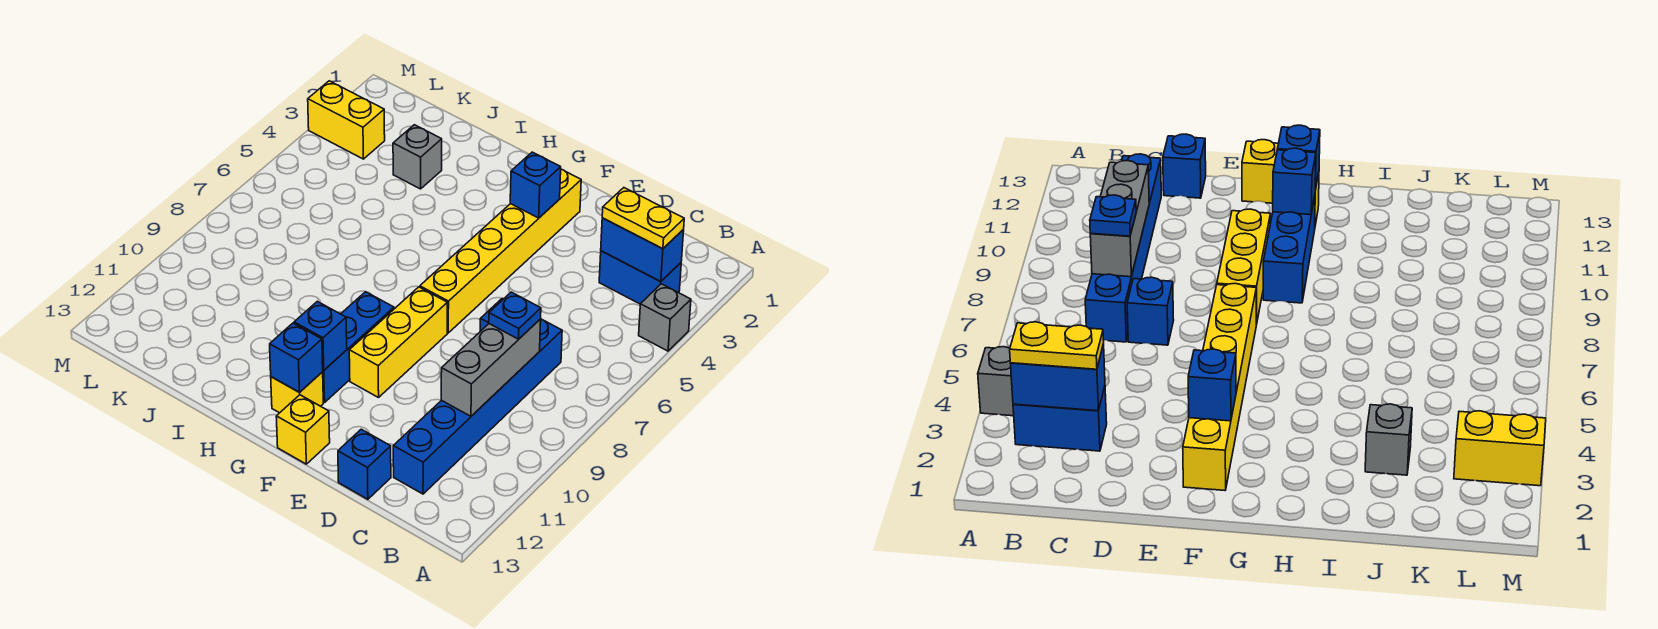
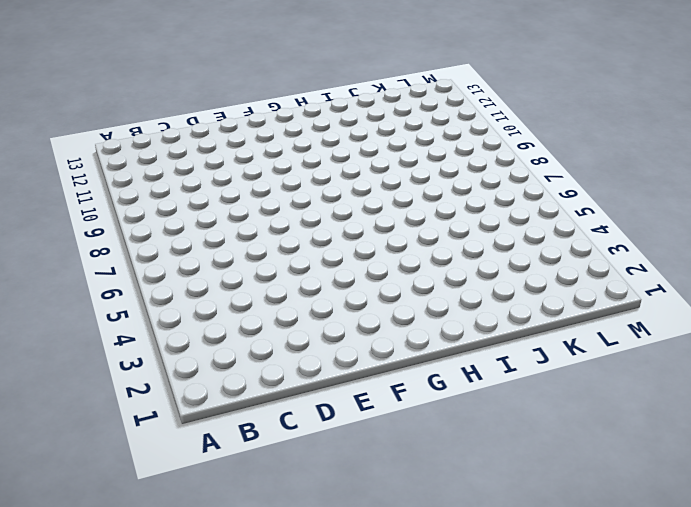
none -> grey brick A4 level 1
none -> blue brick B3:C3 level 1
none -> blue brick C7:C12 level 1

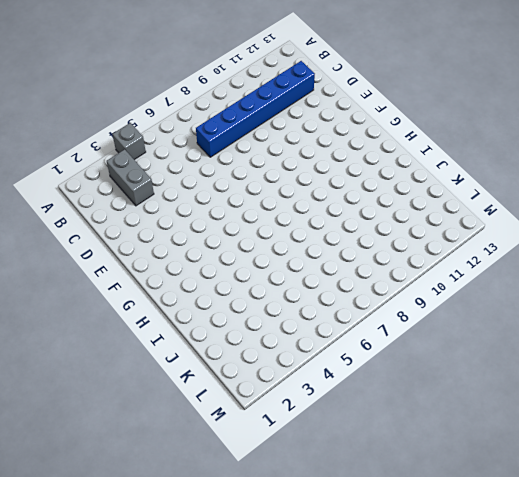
grey brick B3:C3 level 1 -> blue brick B3:C3 level 1
none -> blue brick D7 level 1
none -> blue brick D13 level 1
none -> yellow brick F2:F7 level 1

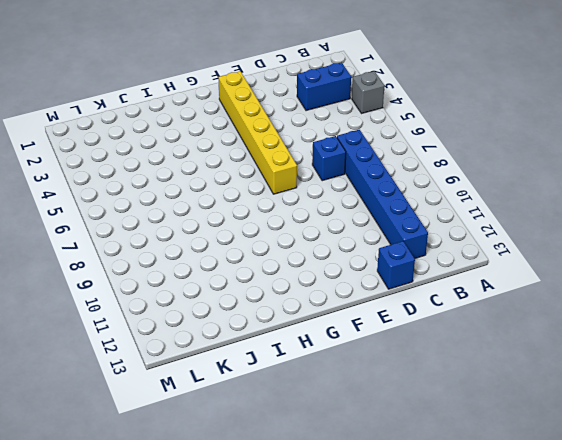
none -> yellow brick F8:F10 level 1
none -> yellow brick F13 level 1
none -> blue brick G9:G11 level 1

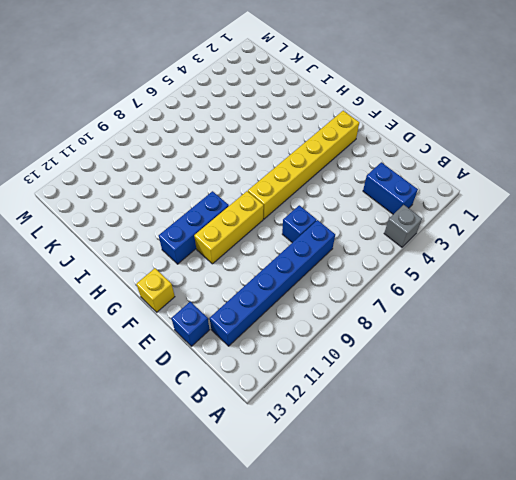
none -> yellow brick G12 level 1
none -> grey brick J3 level 1
none -> yellow brick L3:M3 level 1

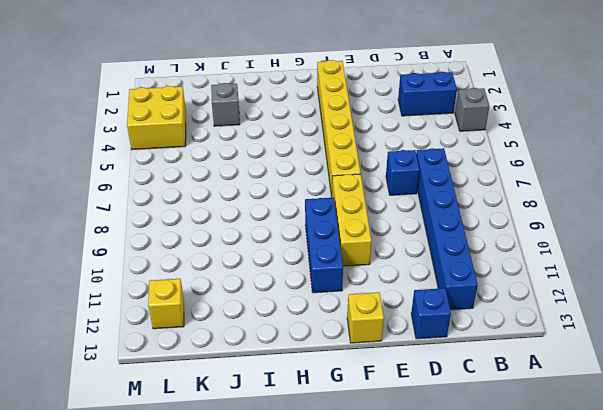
yellow brick L3:M4 level 1 -> yellow brick L3:M3 level 1
yellow brick L12 level 1 -> yellow brick G12 level 1
none -> blue brick B3:C3 level 2
none -> grey brick C8:C10 level 2
none -> blue brick F3 level 2

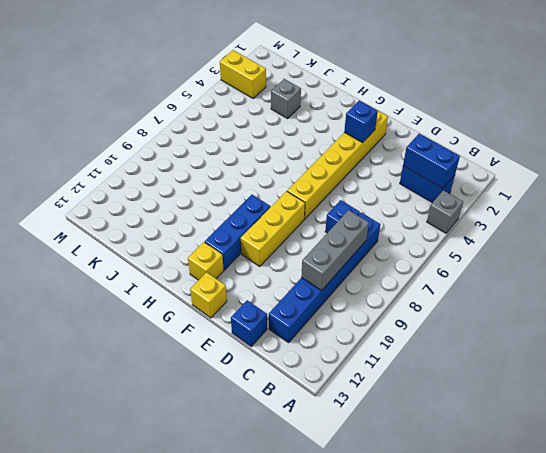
none -> blue brick G11 level 2
none -> blue brick G12 level 2
none -> yellow plate B3:C3 level 3

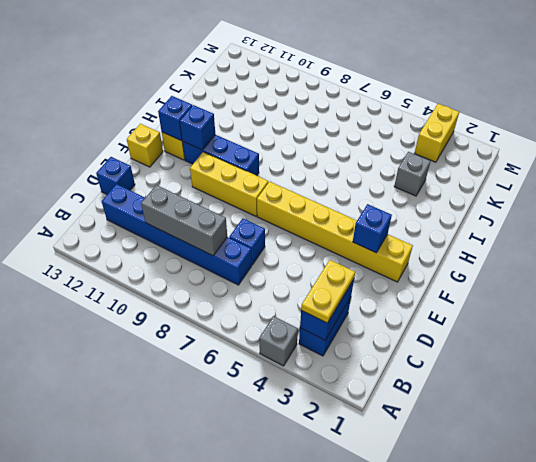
none -> blue plate C8 level 3

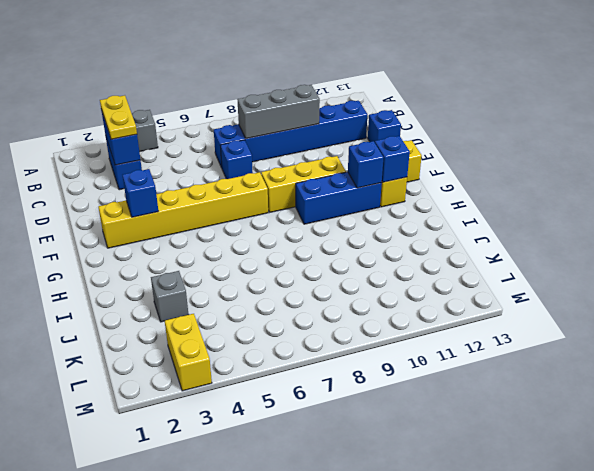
none -> blue plate C8 level 3

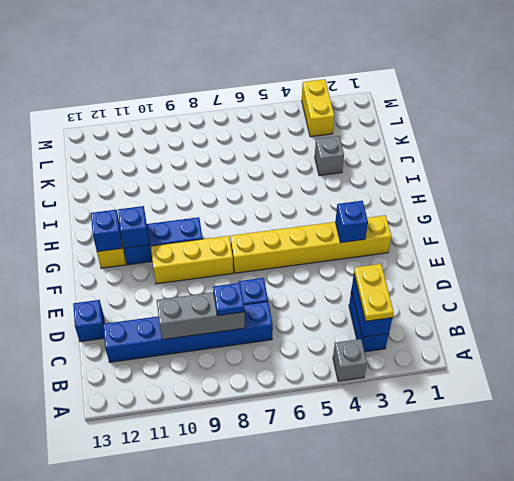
none -> yellow brick F13 level 1

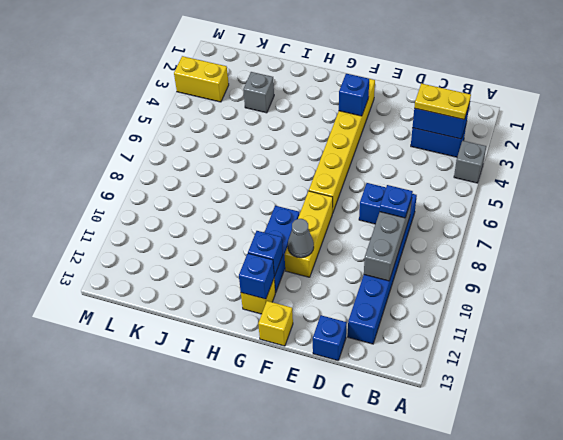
grey cone F10 level 2 -> none

